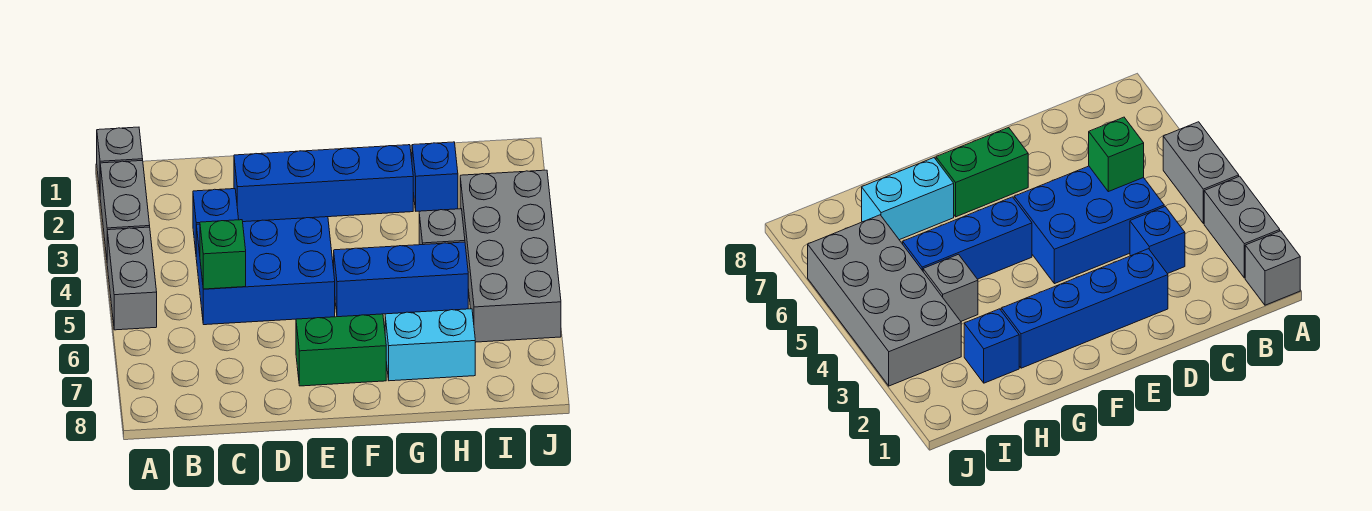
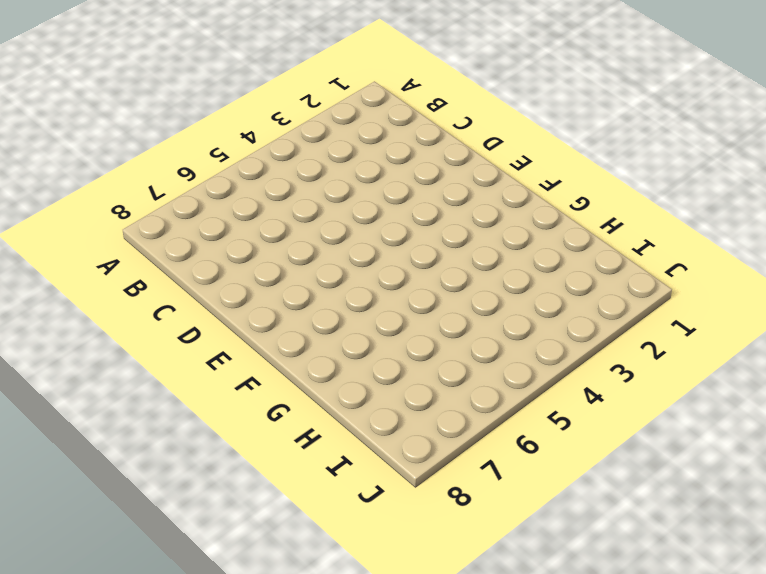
none -> grey brick A1 level 1
none -> grey brick A2:A3 level 1
none -> grey brick A4:A5 level 1

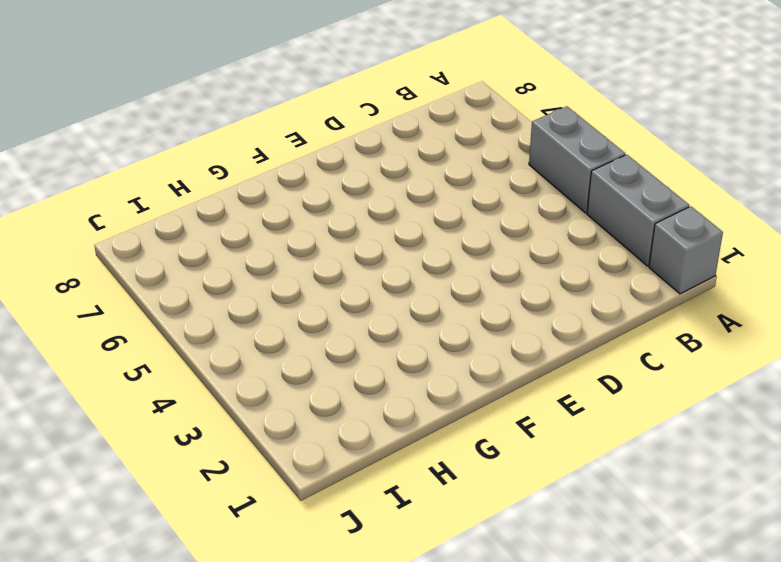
none -> blue brick C3 level 1
none -> blue brick C4:E5 level 1
none -> blue brick D2:G2 level 1

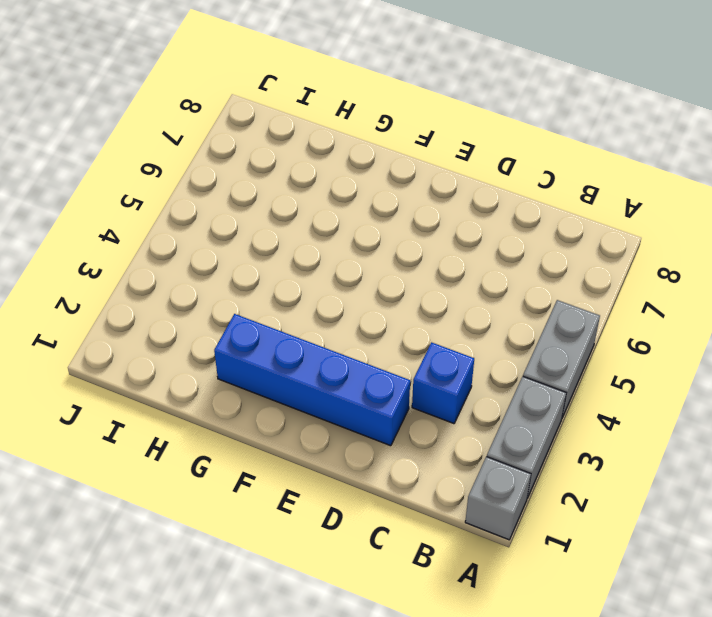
none -> blue brick C4:E5 level 1
none -> green brick E7:F7 level 1
none -> blue brick F5:H5 level 1

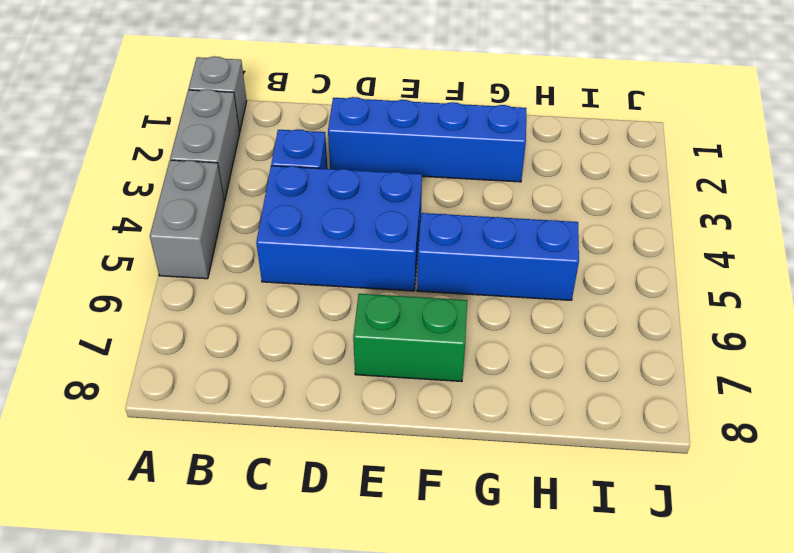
none -> cyan brick G7:H7 level 1
none -> blue brick H2 level 1
none -> grey brick H4 level 1

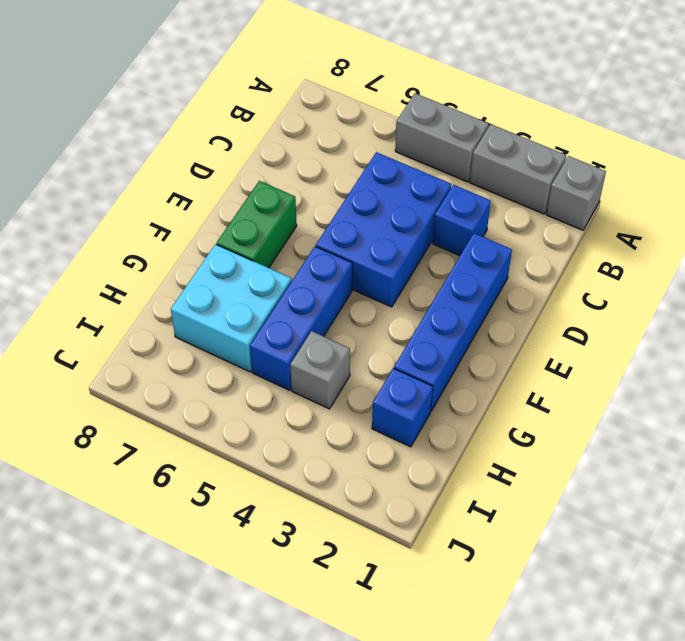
cyan brick G6:H7 level 1 -> cyan brick G7:H7 level 1
none -> grey brick I3:J6 level 1
none -> green brick C5 level 2

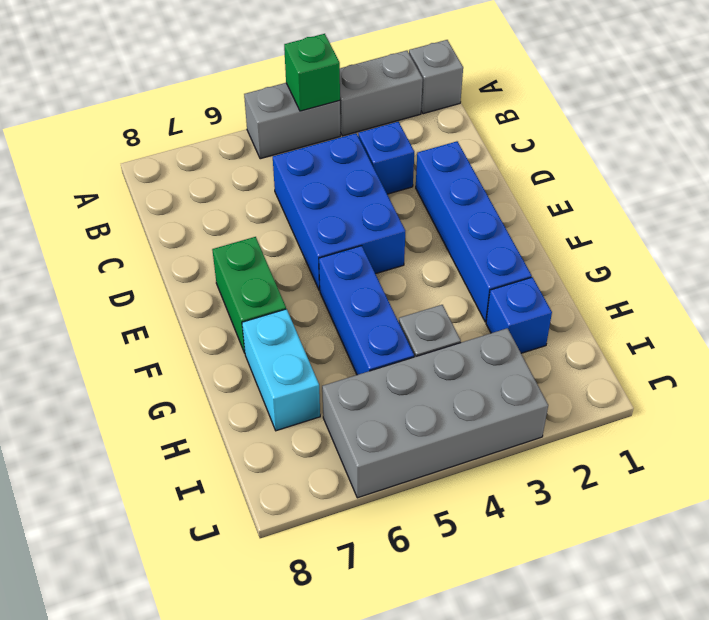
green brick A4 level 2 -> green brick C5 level 2

